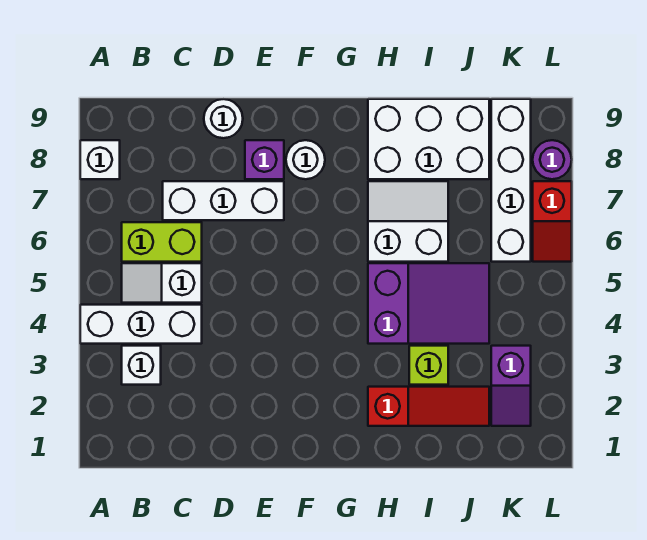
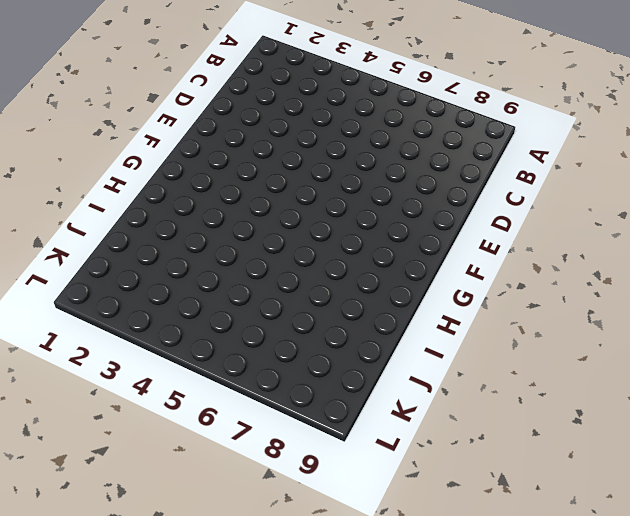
none -> white brick A4:C4 level 1
none -> white brick A8 level 1
none -> white brick B3 level 1

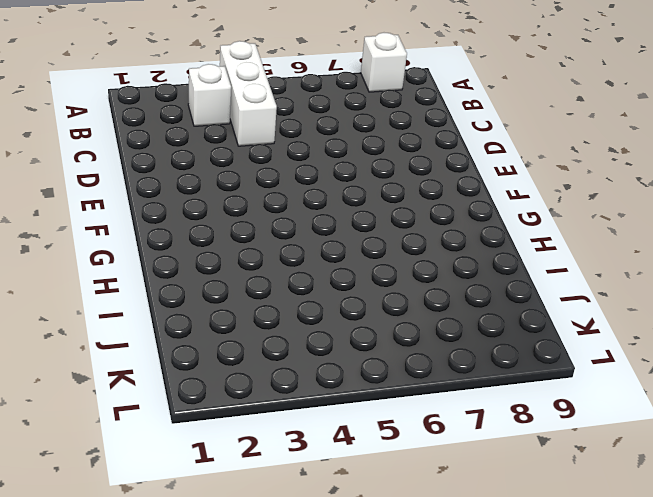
none -> white slope B5:C5 level 1 top C
none -> lime brick B6:C6 level 1
none -> white brick C7:E7 level 1

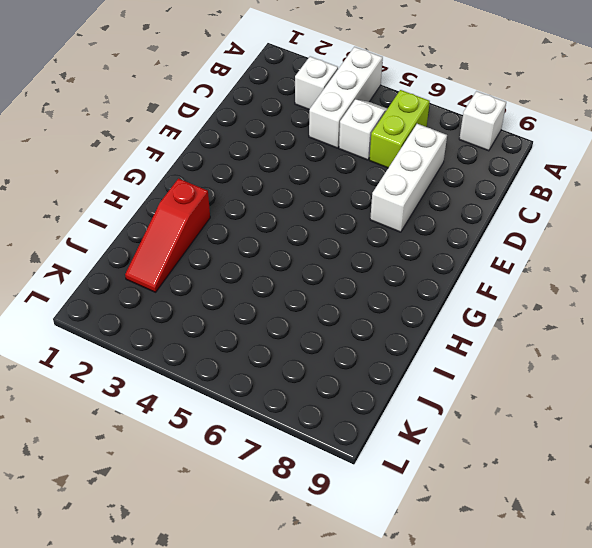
none -> white round brick D9 level 1
none -> purple brick E8 level 1
none -> white round brick F8 level 1

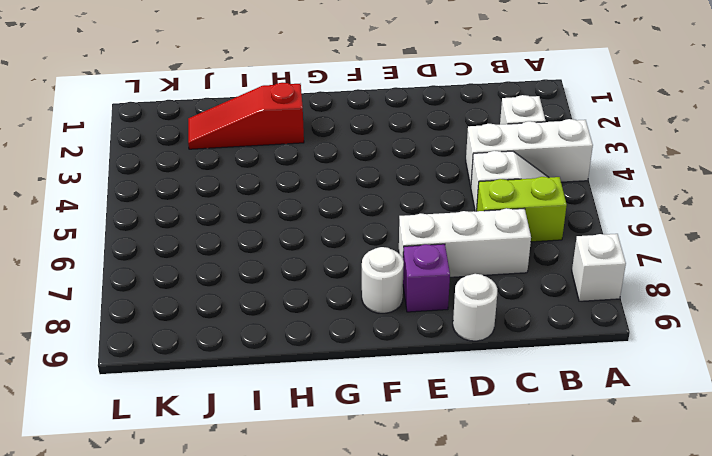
none -> purple slope H4:J5 level 1 top H
none -> white slope H6:I7 level 1 top 6
none -> white brick H8:J9 level 1

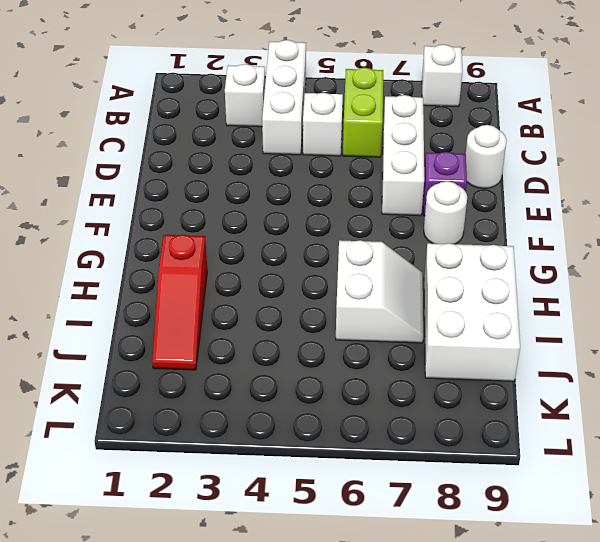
none -> purple slope H4:J5 level 1 top H
none -> lime brick I3 level 1
none -> purple slope K2:K3 level 1 top 3

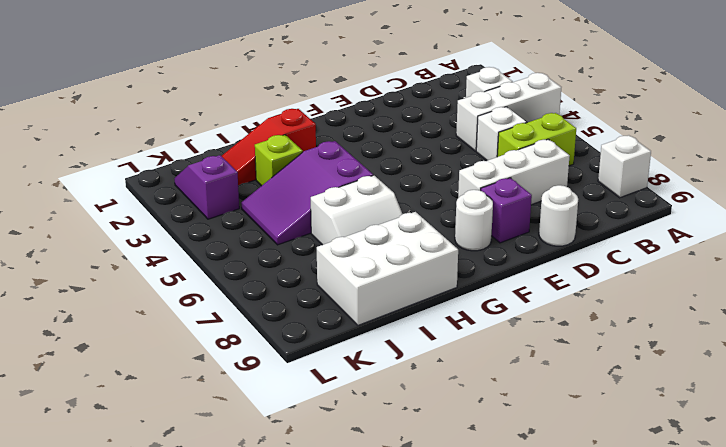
none -> white brick K6:K9 level 1
none -> red slope L6:L7 level 1 top 7
none -> purple round brick L8 level 1

